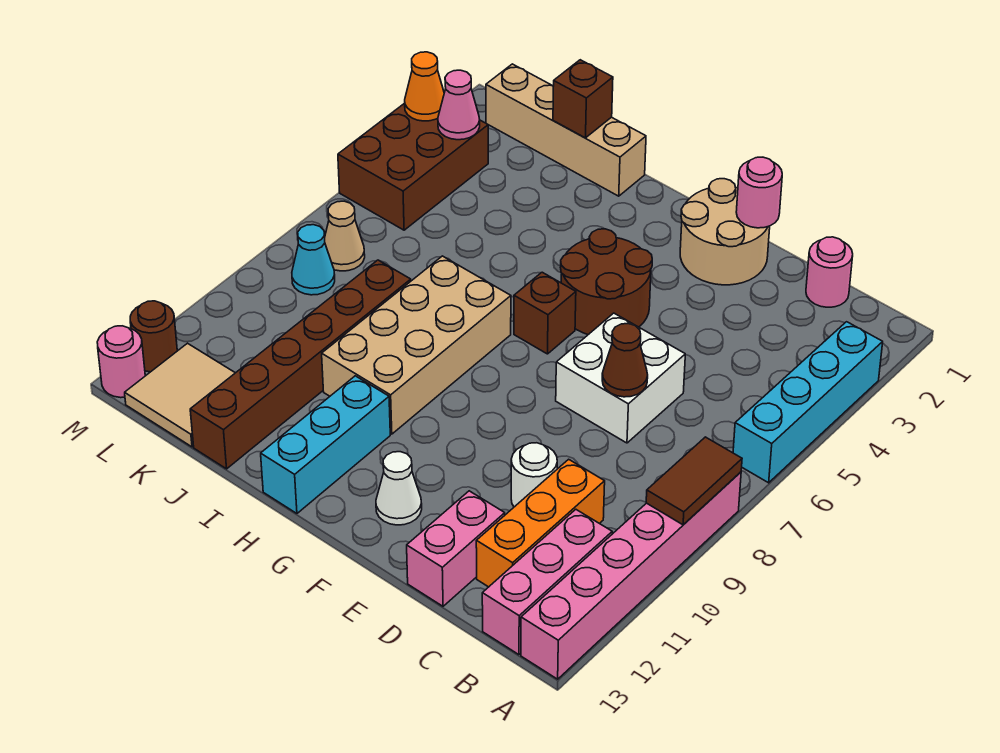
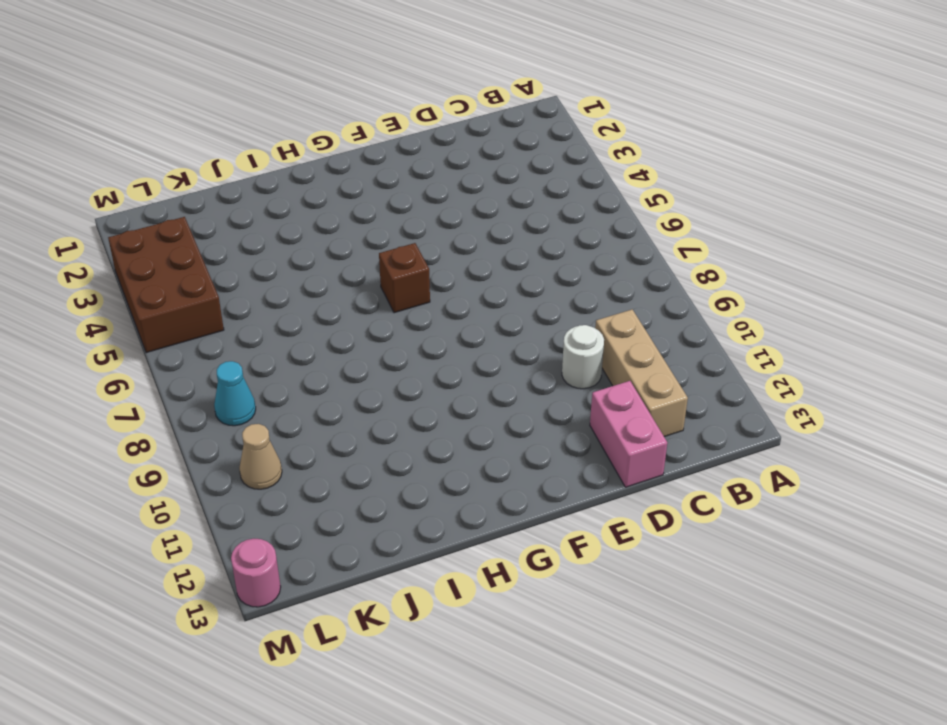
tan brick C10:C12 level 1 -> orange brick C10:C12 level 1
tan cone L10 level 1 -> tan cone L7 level 1
none -> cyan brick A3:A6 level 1
none -> pink brick A8:A13 level 1
none -> pink brick B11:B13 level 1

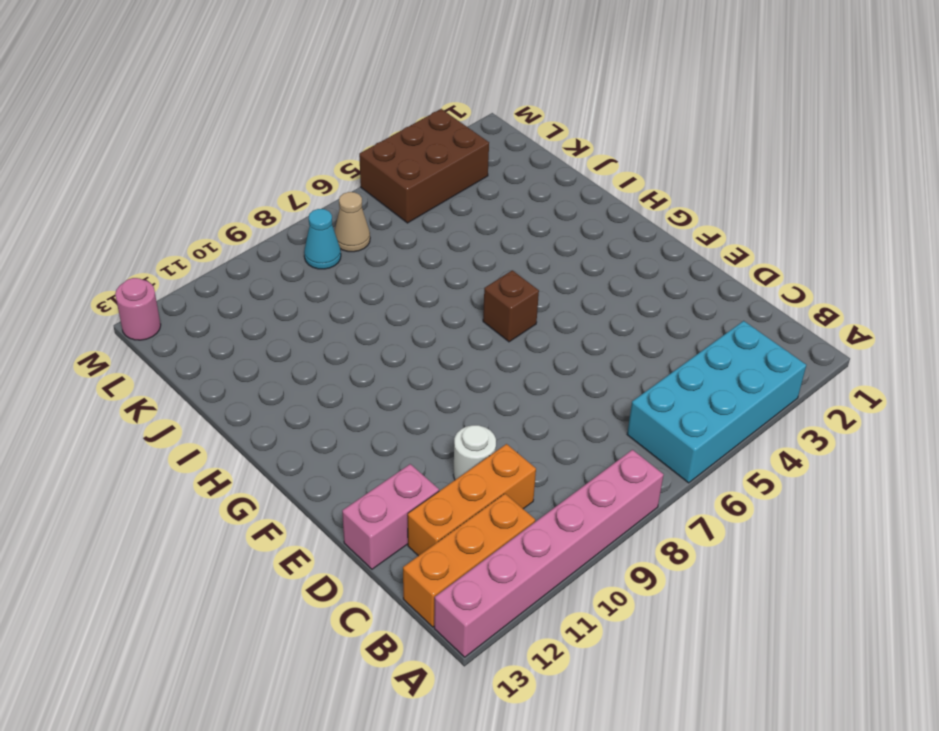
cyan brick A3:B6 level 1 -> cyan brick A3:A6 level 1
orange brick B11:B13 level 1 -> pink brick B11:B13 level 1
none -> pink round brick C1 level 1
none -> white brick D6:E7 level 1
none -> tan round brick E1:F2 level 1

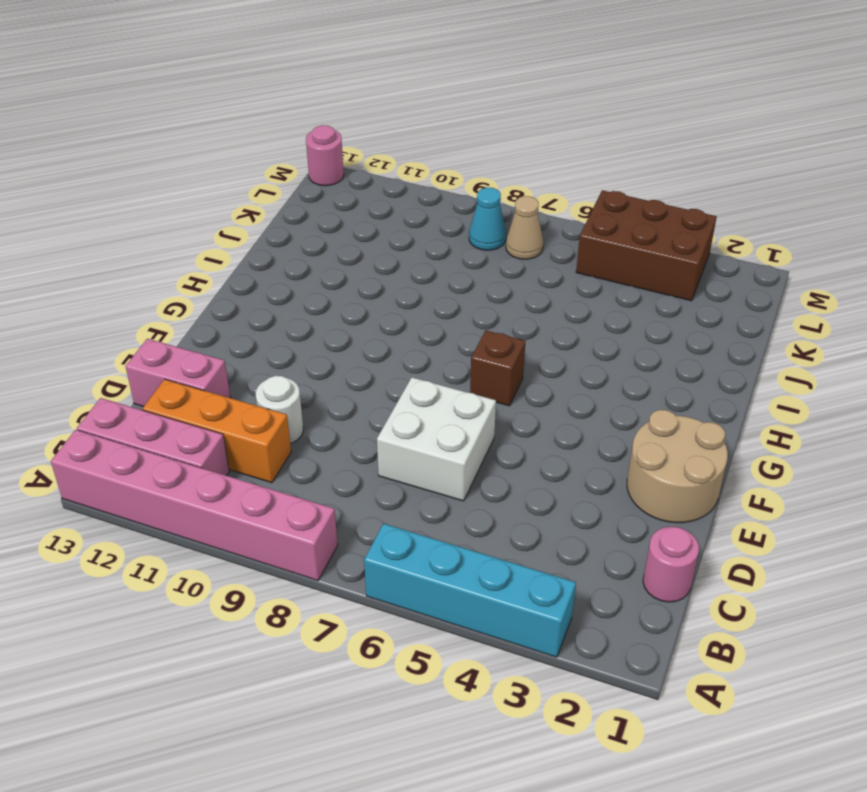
none -> brown round brick F4:G5 level 1
none -> white cone F12 level 1
none -> tan brick H7:I10 level 1

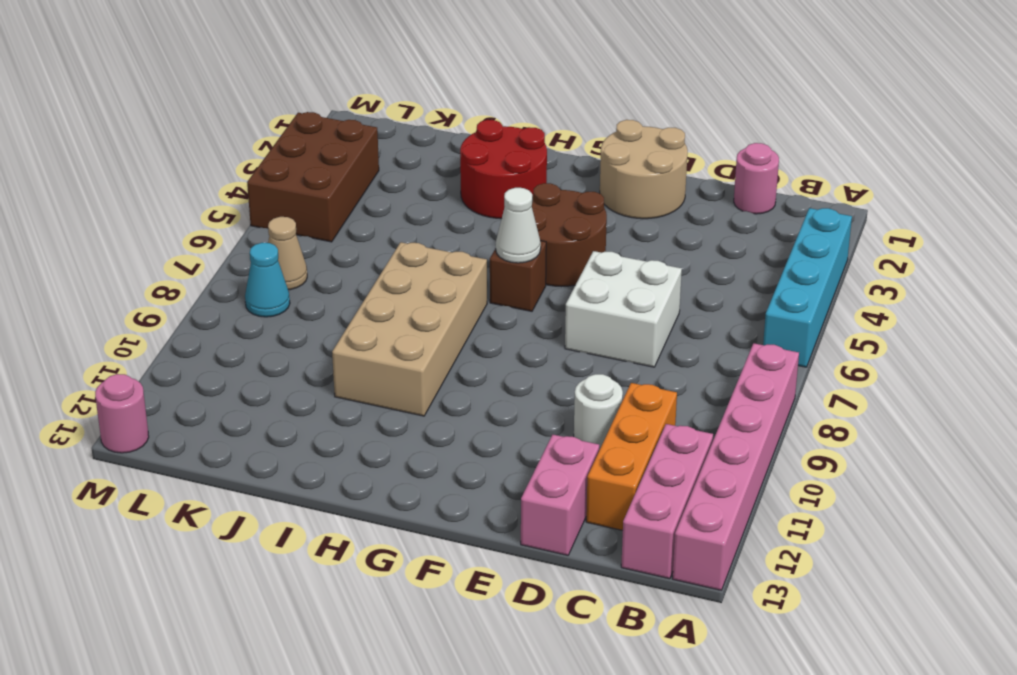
white cone G6 level 2 -> white cone F12 level 1
red round brick H2:I3 level 1 -> none
none -> cyan brick H11:H13 level 1
none -> tan brick I1:L1 level 1
none -> brown brick J8:J13 level 1

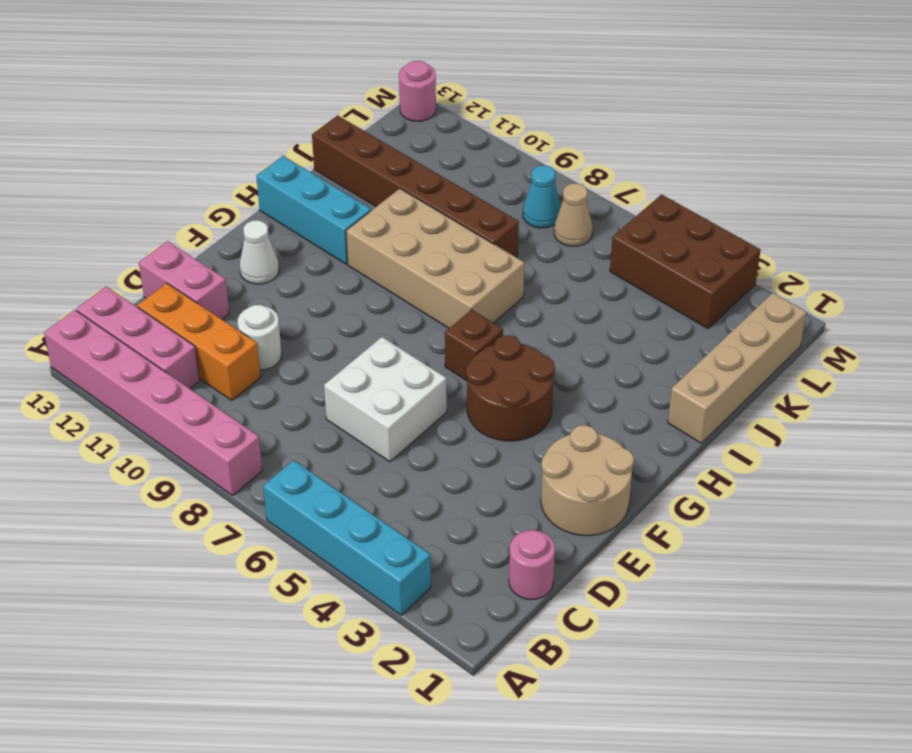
none -> tan tile K12:L13 level 1
none -> brown round brick M12 level 1
none -> brown tile A8:A9 level 2

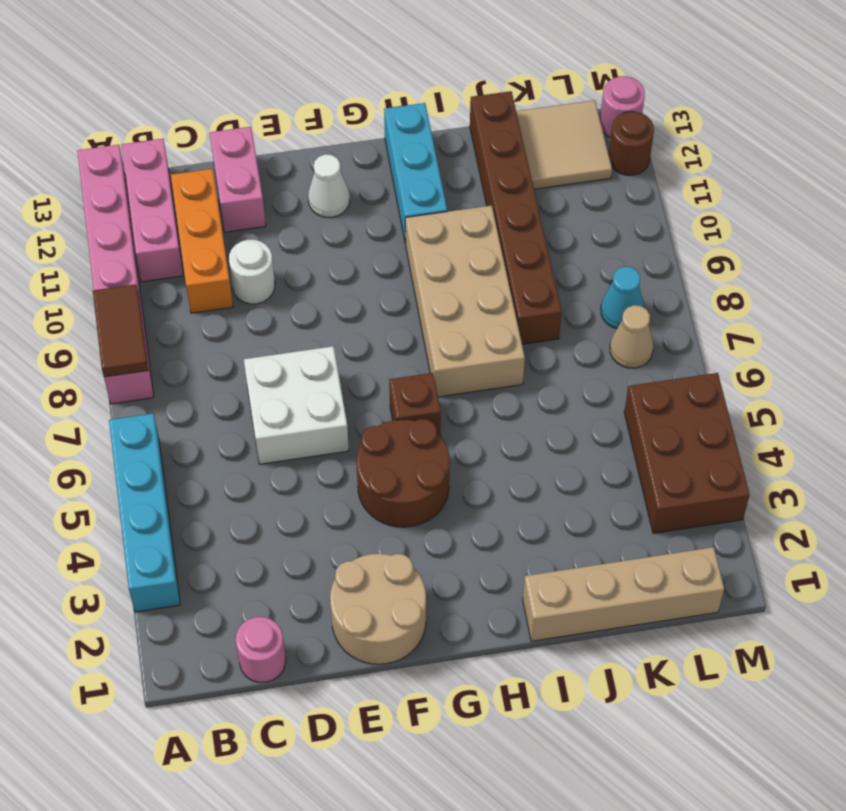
none -> brown cone D7 level 2
none -> pink round brick E1 level 2
none -> brown brick J1 level 2

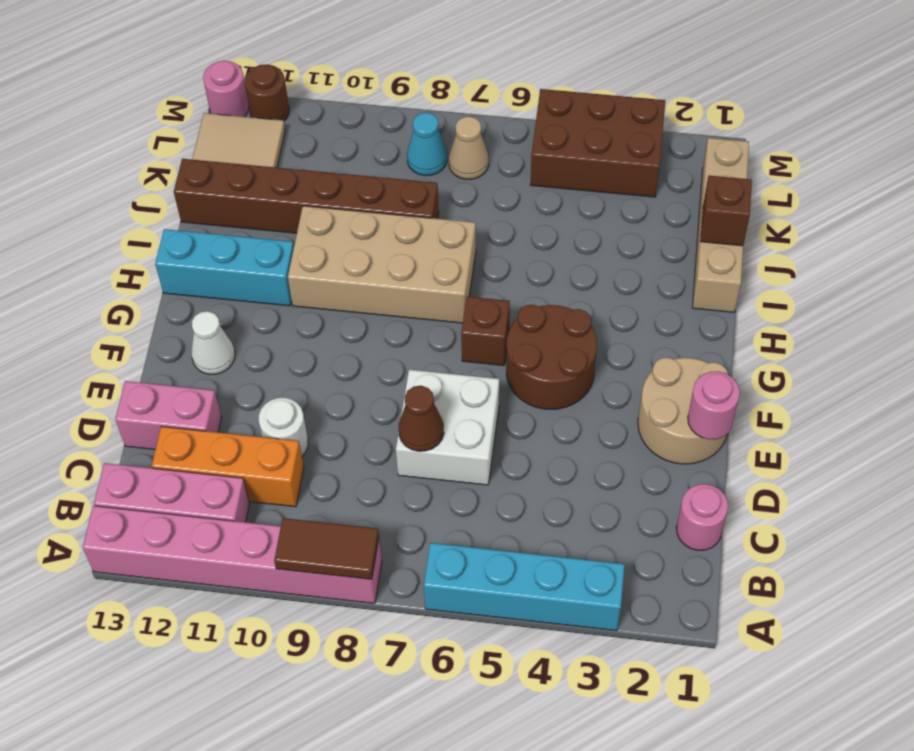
none -> pink cone L3 level 2
none -> orange cone M3 level 2

